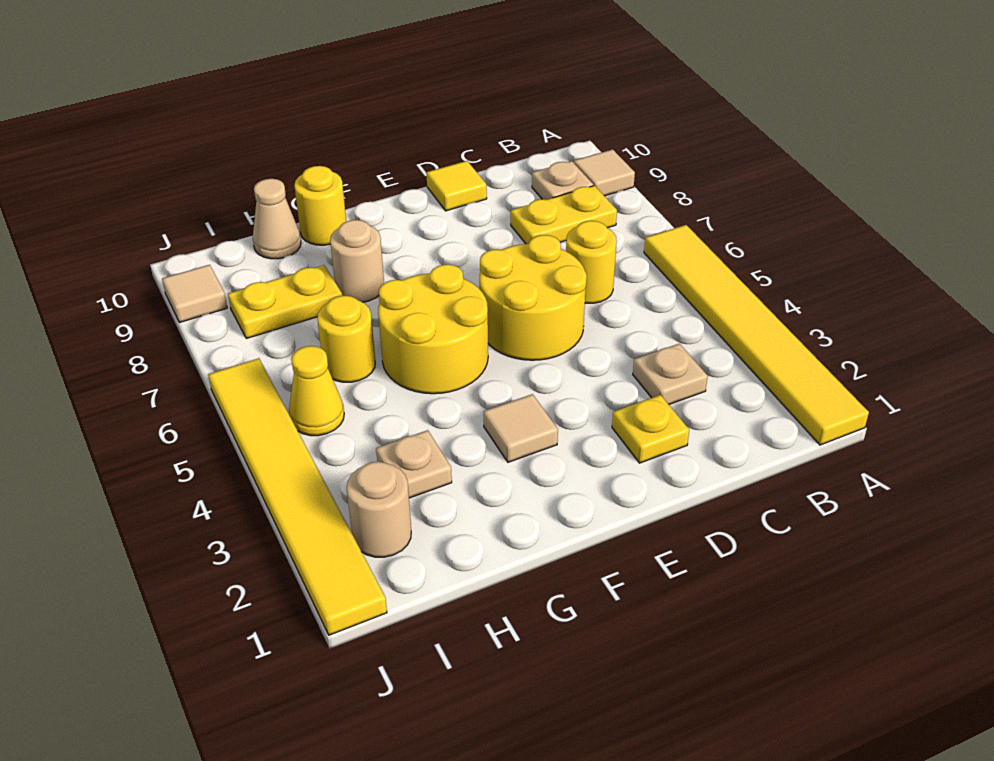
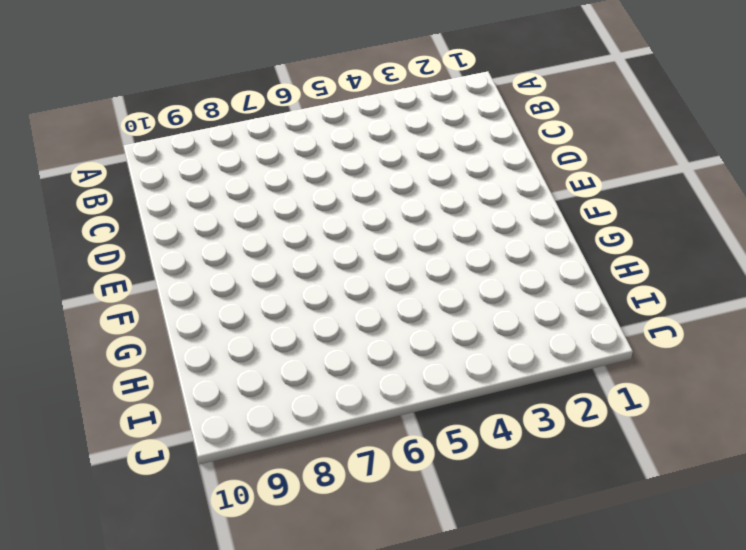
none -> yellow tile A1:A6 level 1
none -> tan tile A9 level 1
none -> yellow plate B8:C8 level 1

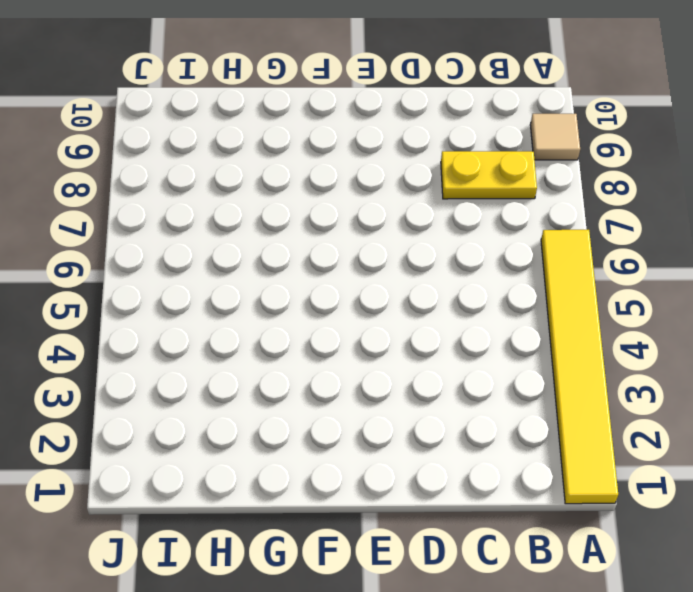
none -> tan plate B9 level 1
none -> tan plate C3 level 1
none -> yellow round brick C6 level 1

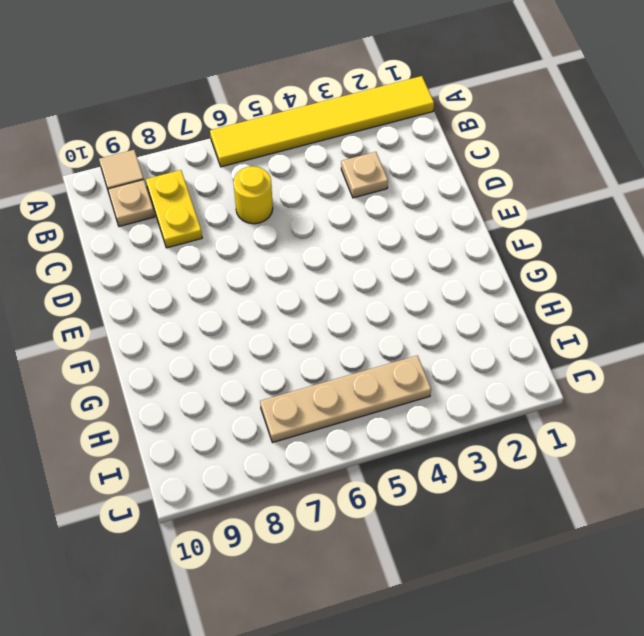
tan plate I4:I7 level 1 -> yellow cone I5 level 1
none -> yellow plate D2 level 1
none -> yellow round brick D5:E6 level 1
none -> yellow tile D10 level 1

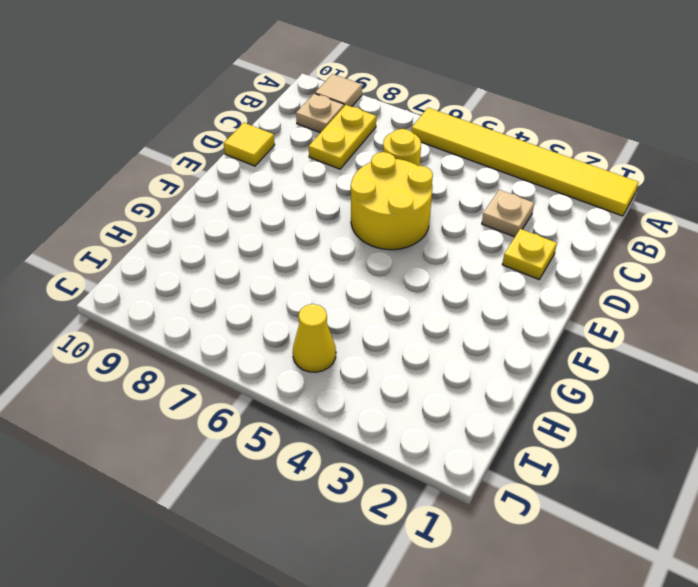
none -> tan tile F3 level 1
none -> yellow round brick F5:G6 level 1
none -> tan round brick G8 level 1

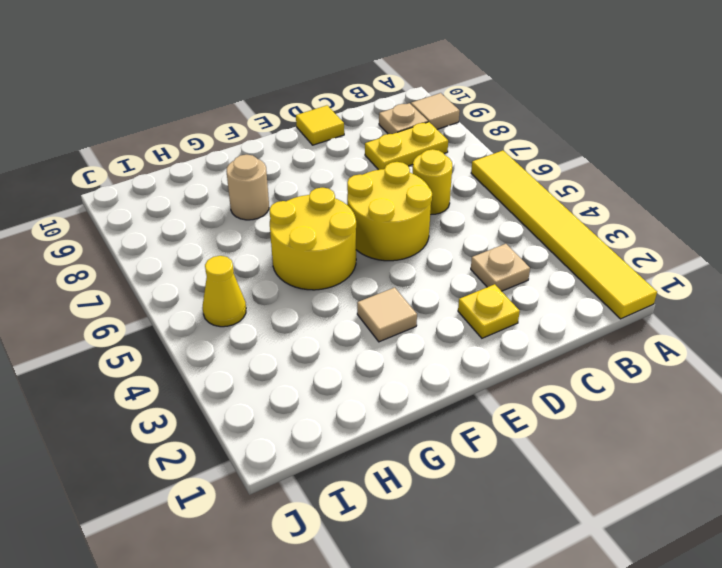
none -> yellow round brick G10 level 1
none -> tan plate H3 level 1
none -> yellow round brick H6 level 1

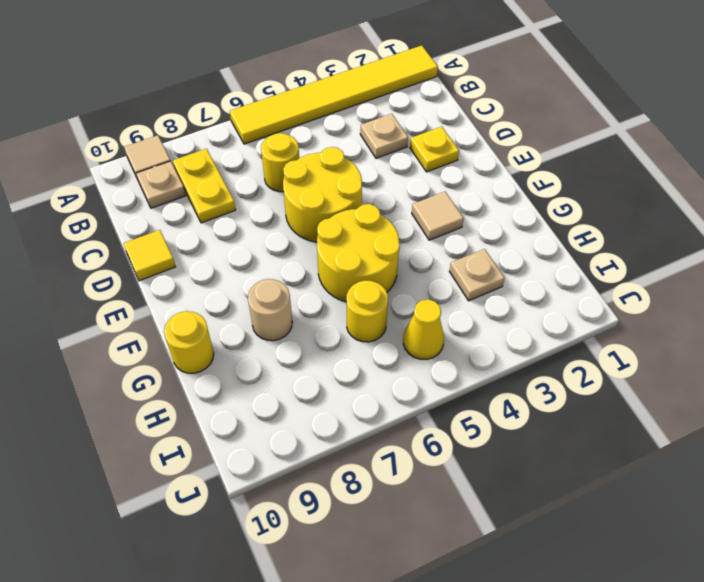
none -> yellow plate H8:I8 level 1
none -> tan cone H10 level 1
none -> tan round brick I2 level 1

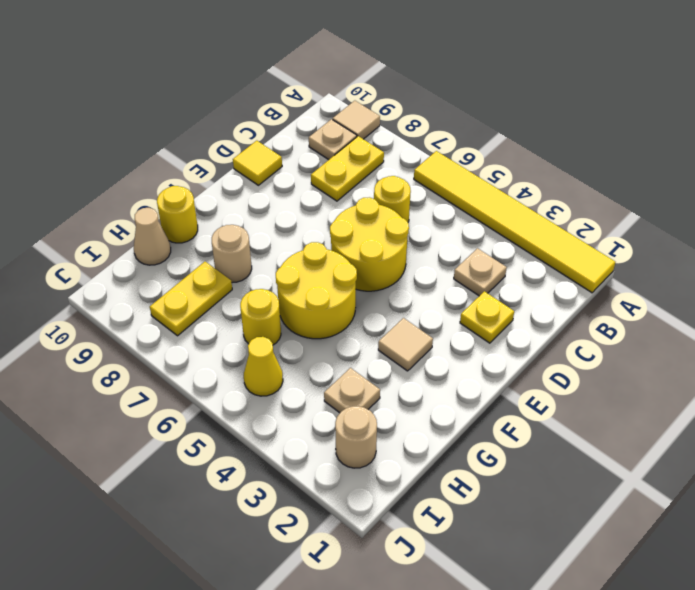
none -> yellow tile J1:J6 level 1
none -> tan tile J9 level 1

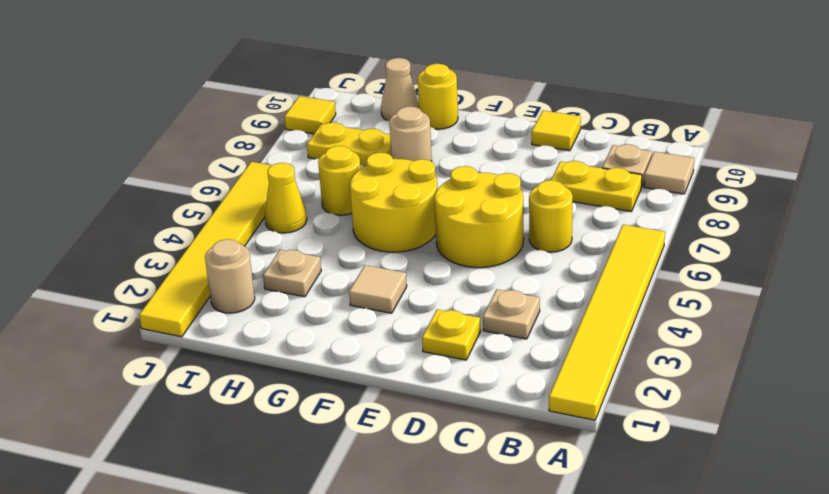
yellow tile J9 level 1 -> tan tile J9 level 1

